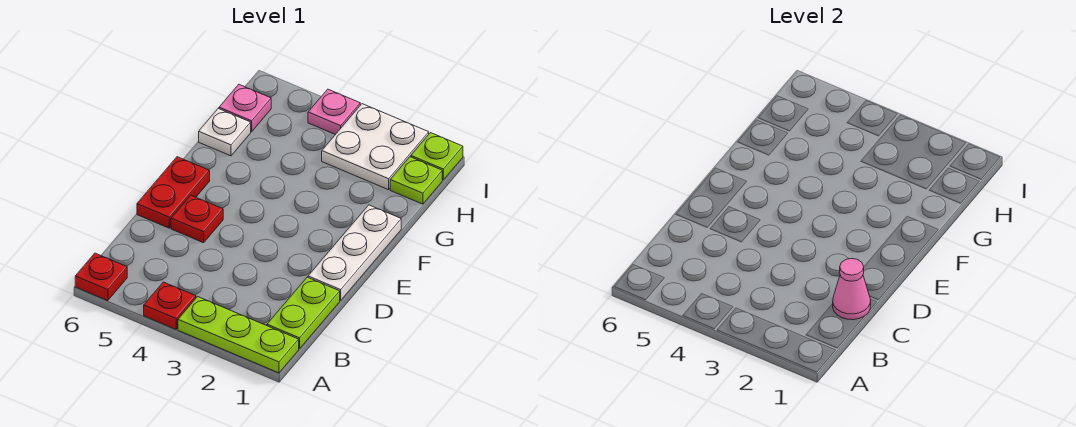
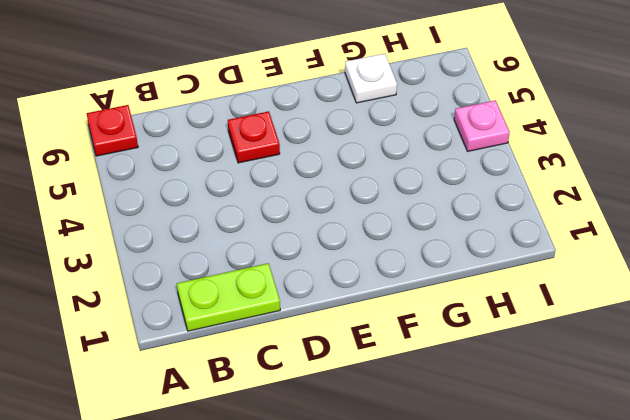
none -> lime plate A1:A3 level 1
none -> red plate A4 level 1
none -> white plate D1:F1 level 1

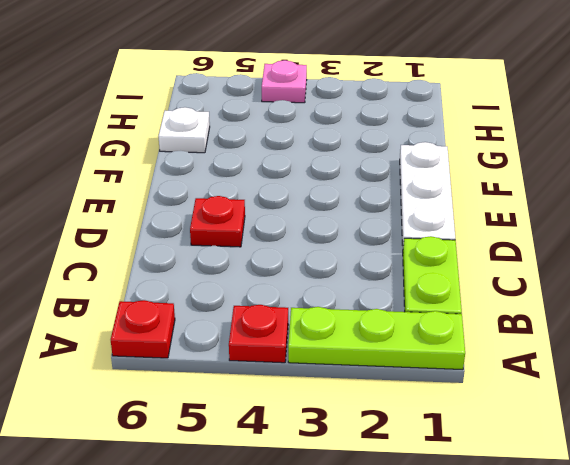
none -> red plate D6:E6 level 1
none -> lime plate H1 level 1
none -> white plate H2:I3 level 1

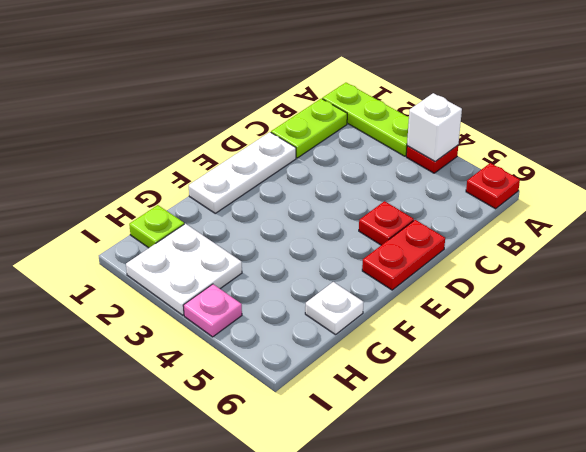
white brick A4 level 2 -> none
none -> pink plate H6 level 1
none -> lime plate I1 level 1
none -> pink cone C1 level 2

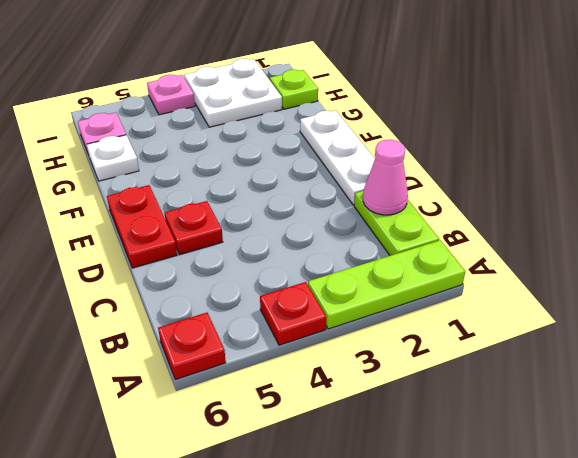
none -> lime plate I1 level 1

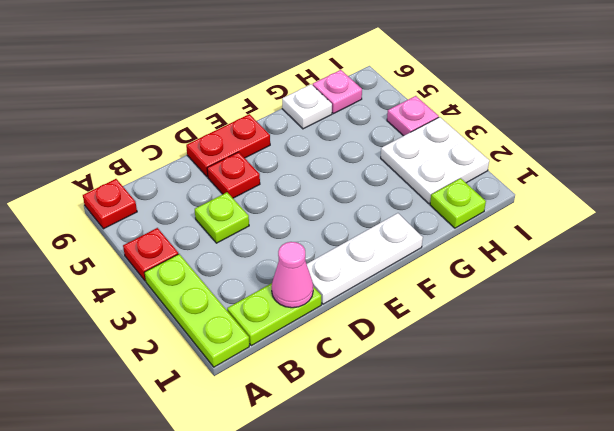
lime plate C4 level 1 -> lime plate I1 level 1

